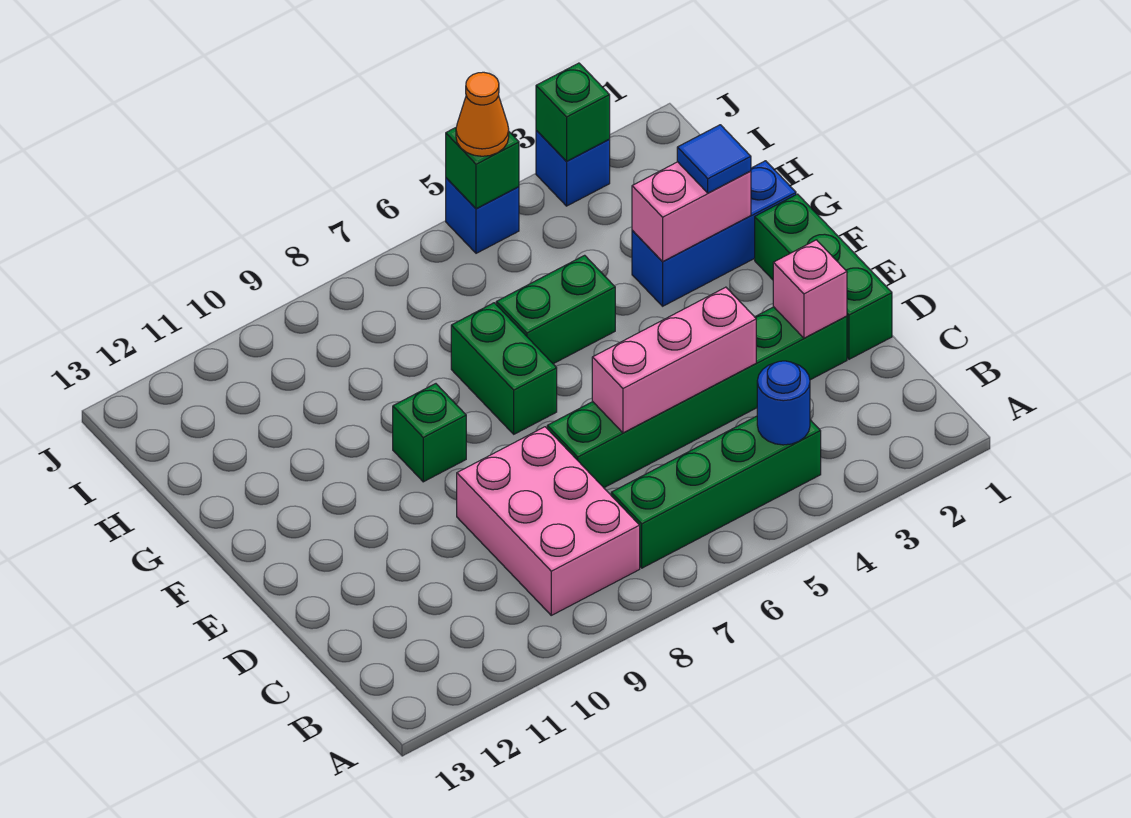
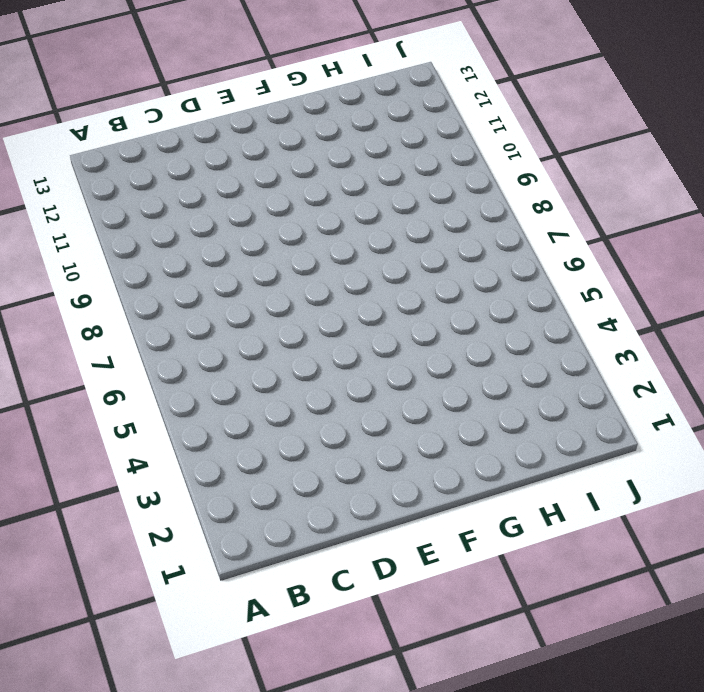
none -> green brick B4:B7 level 1
none -> pink brick B8:D9 level 1
none -> green brick D1:F1 level 1

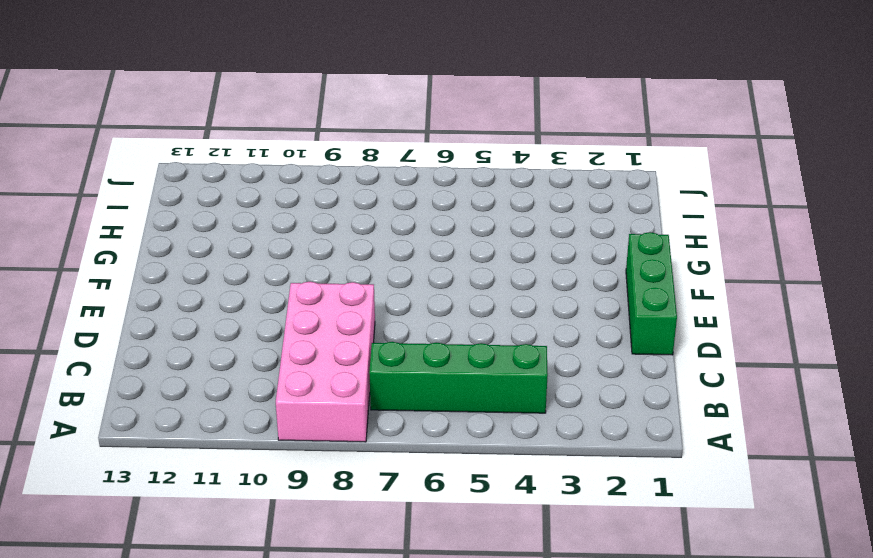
pink brick A8:D9 level 1 -> pink brick B8:D9 level 1
none -> green brick D2:D7 level 1
none -> green brick F7:G7 level 1
none -> green brick F9 level 1

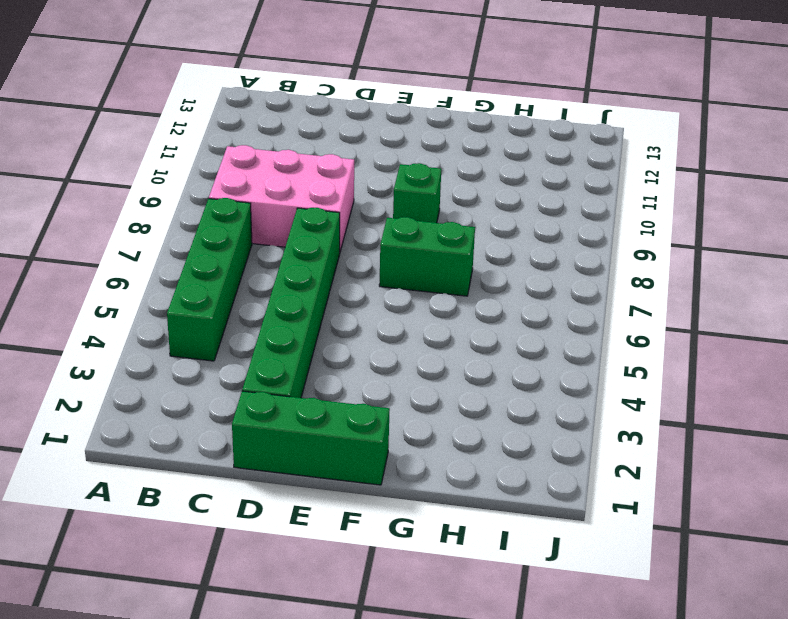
none -> blue brick G1:G3 level 1
none -> green brick G5:G6 level 1
none -> blue brick J3 level 1

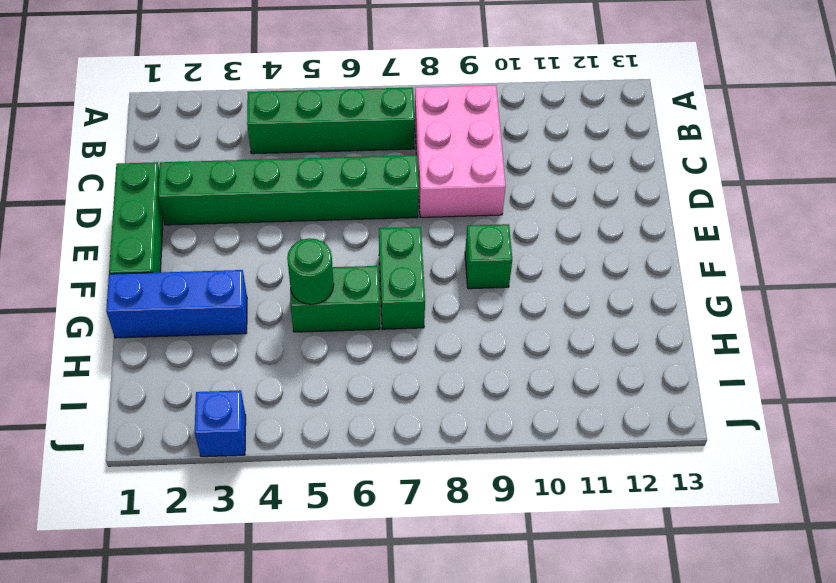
green round brick G5 level 2 -> none
none -> blue brick J5 level 1
none -> blue round brick B4 level 2
none -> pink brick D2 level 2

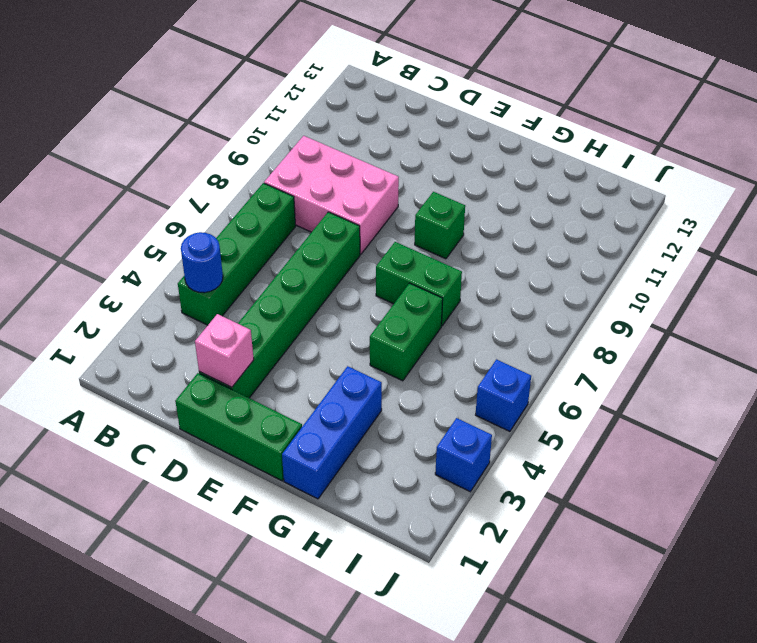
none -> pink brick D4:D6 level 2
none -> pink brick G2:G3 level 2
none -> green brick J3 level 2

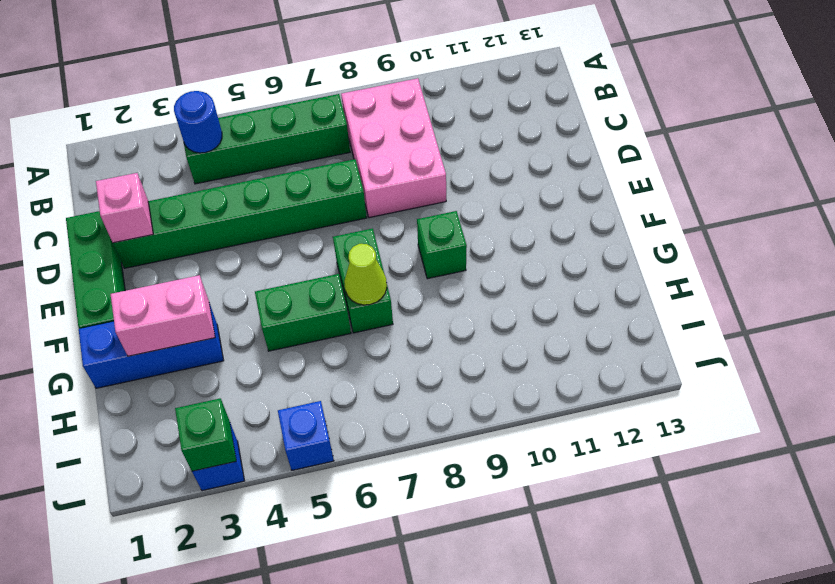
lime cone G7 level 2 -> none
none -> pink brick D4:D6 level 2
none -> green brick J5 level 2
none -> blue tile G2 level 3

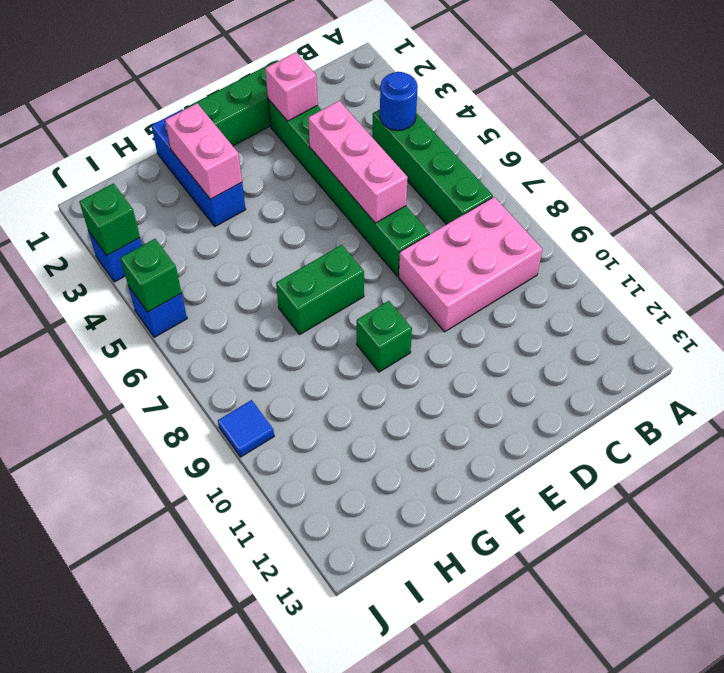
blue tile J9 level 1 -> blue tile G2 level 3
none -> green brick G5:G6 level 1
none -> orange cone J5 level 3

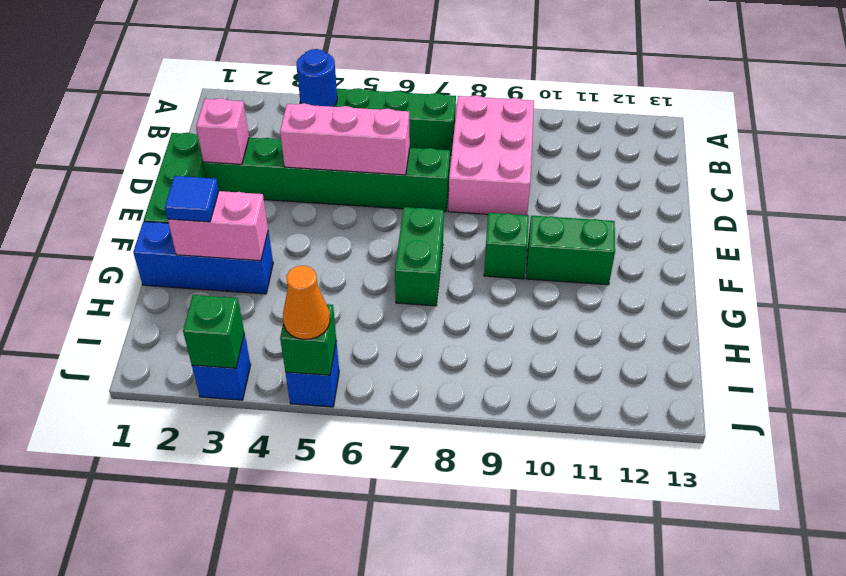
green brick F10:F11 level 1 -> green brick G5:G6 level 1

